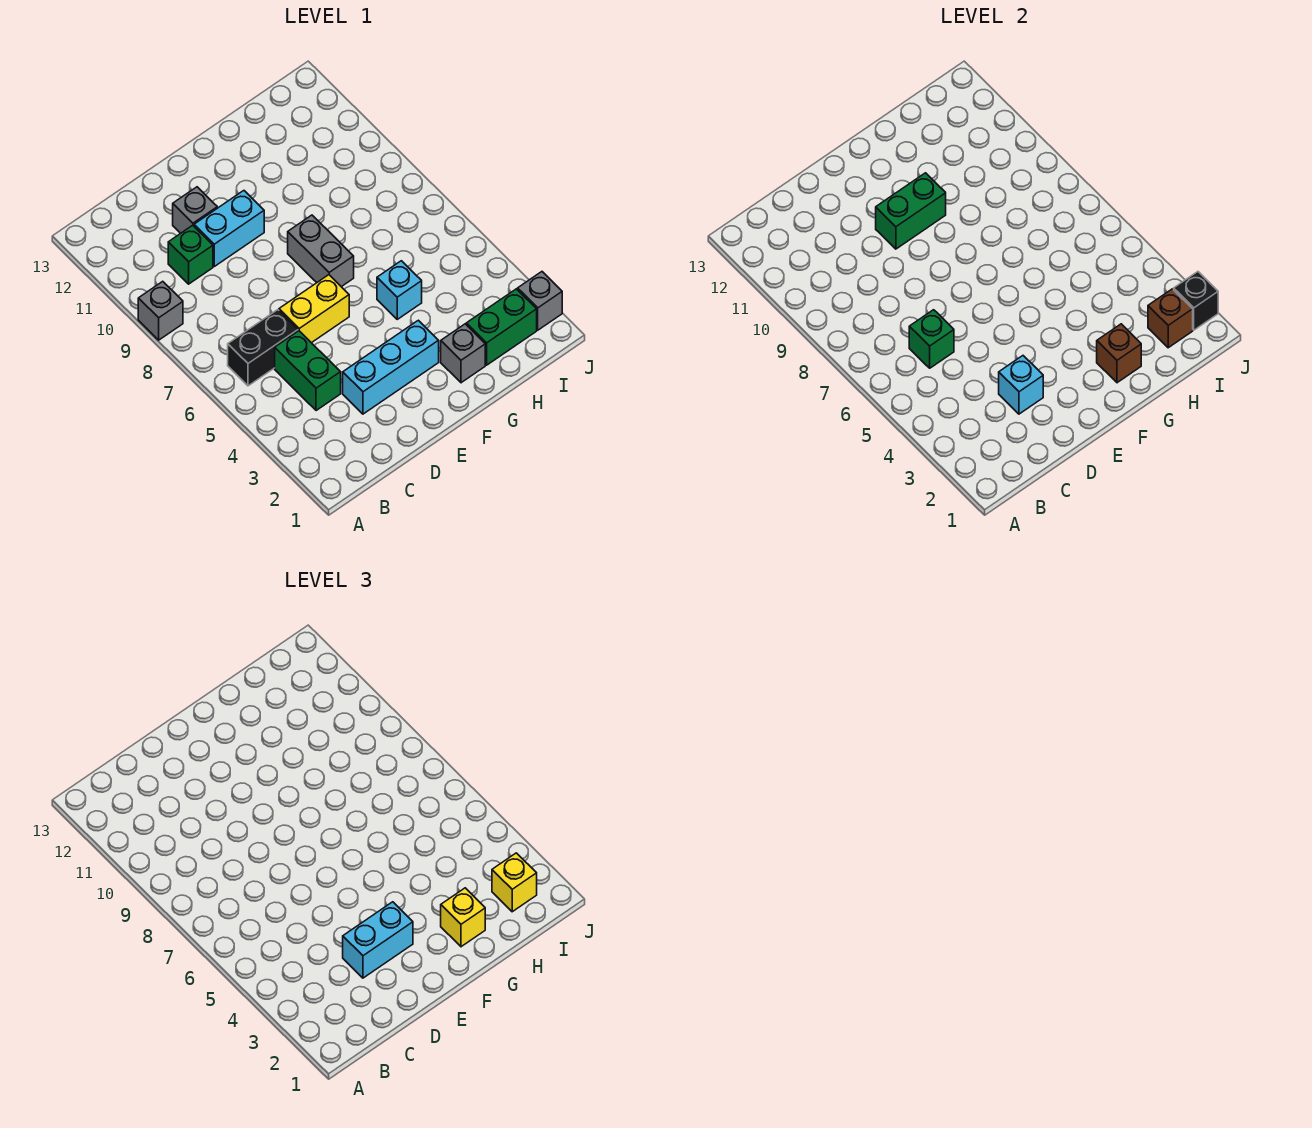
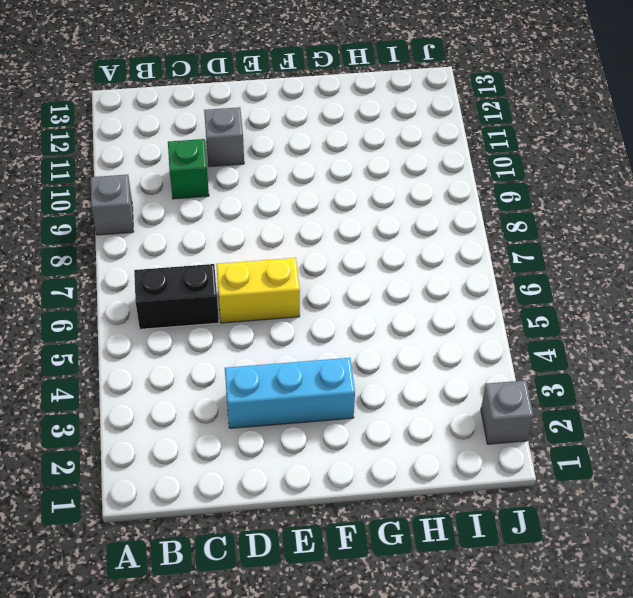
none -> green brick C4:C5 level 1
none -> cyan brick D10:E10 level 1
none -> grey brick F7:F8 level 1

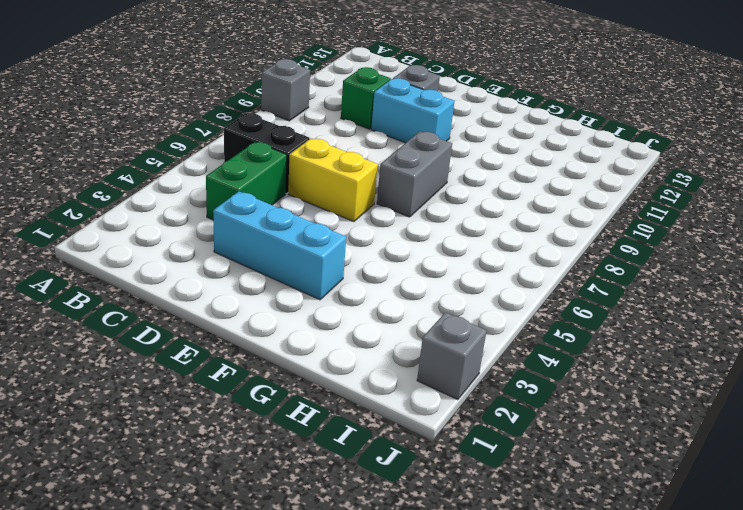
none -> grey brick G2 level 1
none -> cyan brick G5 level 1
none -> green brick H2:I2 level 1

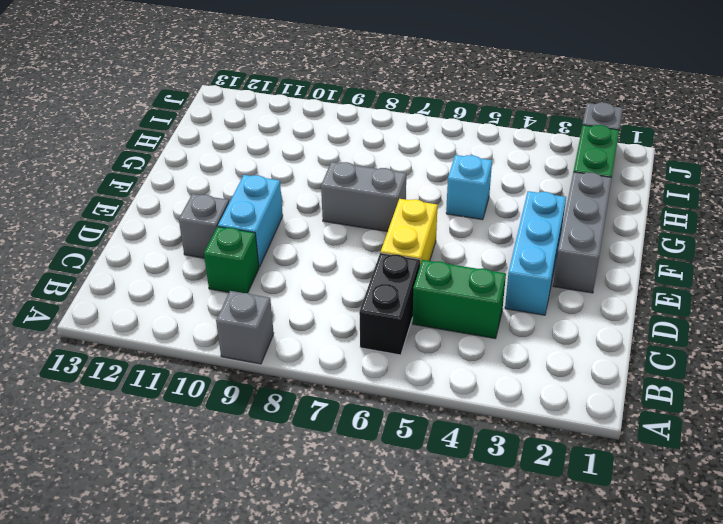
grey brick E2:G2 level 1 -> grey brick G2 level 1
none -> green brick C6 level 2
none -> cyan brick D3 level 2
none -> green brick E10:F10 level 2

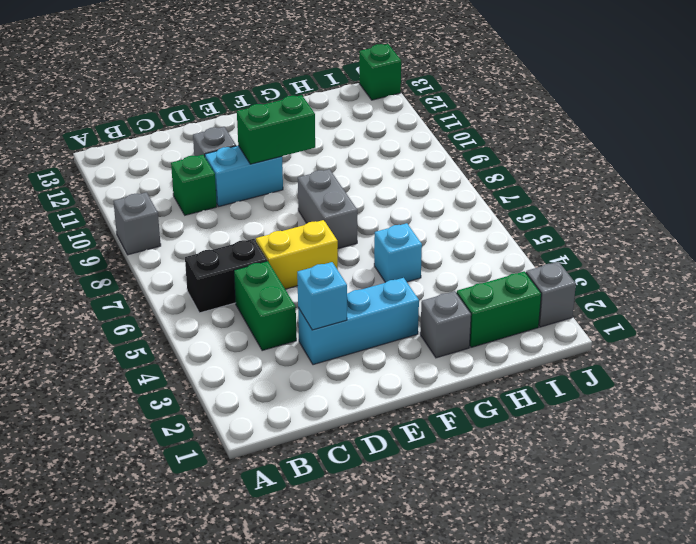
green brick J13 level 1 -> green brick C6 level 2
none -> brown brick G2 level 2
none -> brown brick I2 level 2
none -> black brick J2 level 2

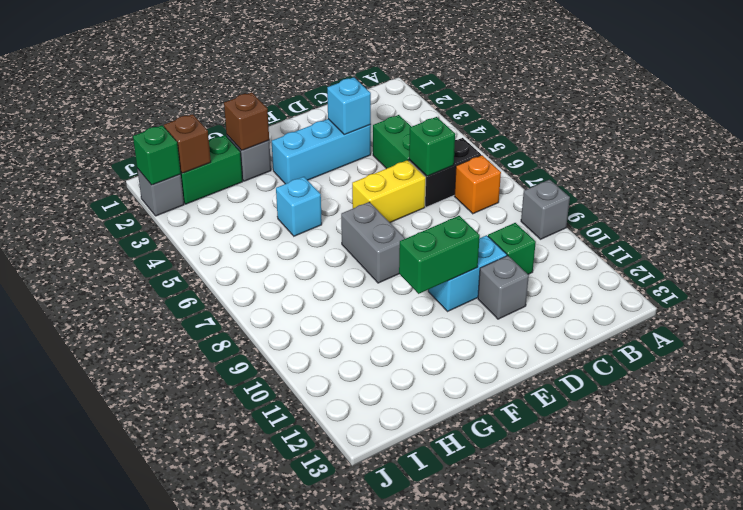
orange brick B7 level 1 -> none
green brick J2 level 2 -> black brick J2 level 2
none -> cyan brick D3:E3 level 3
none -> yellow brick G2 level 3
none -> yellow brick I2 level 3

